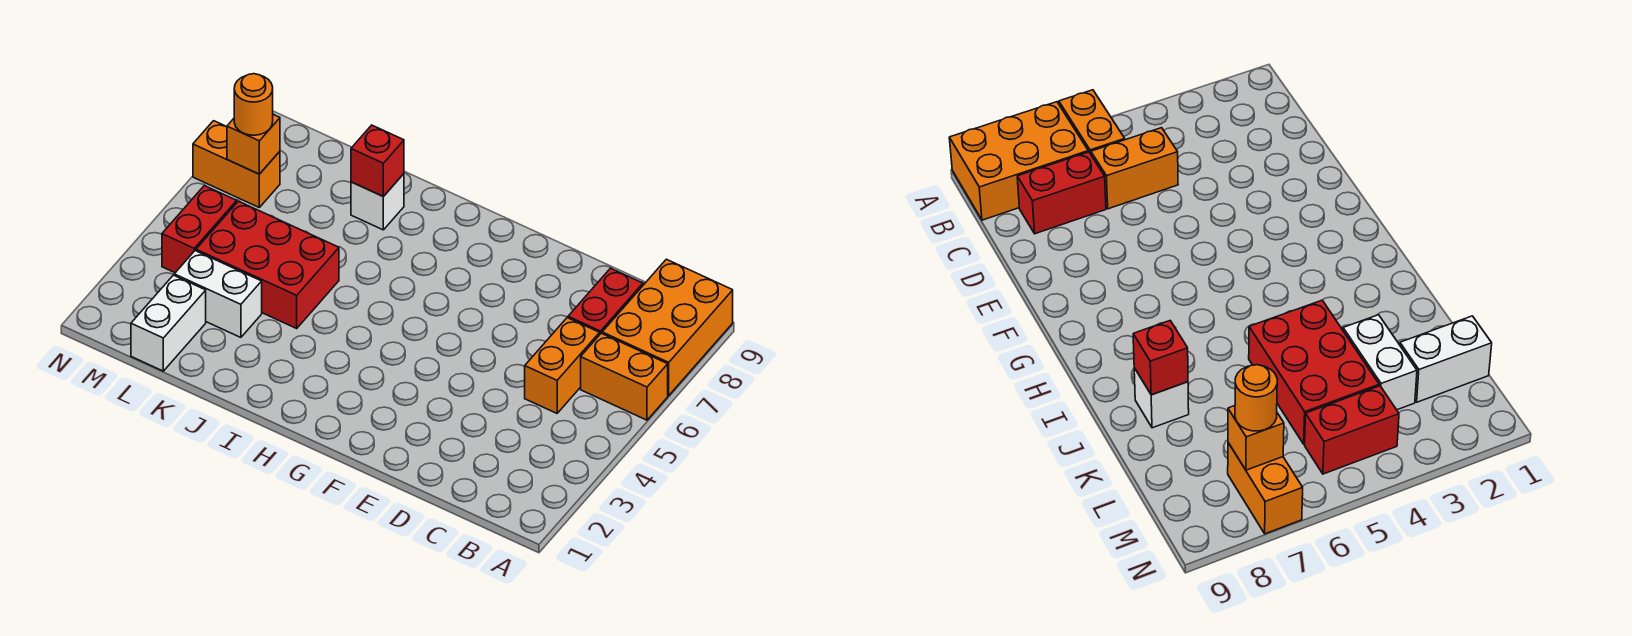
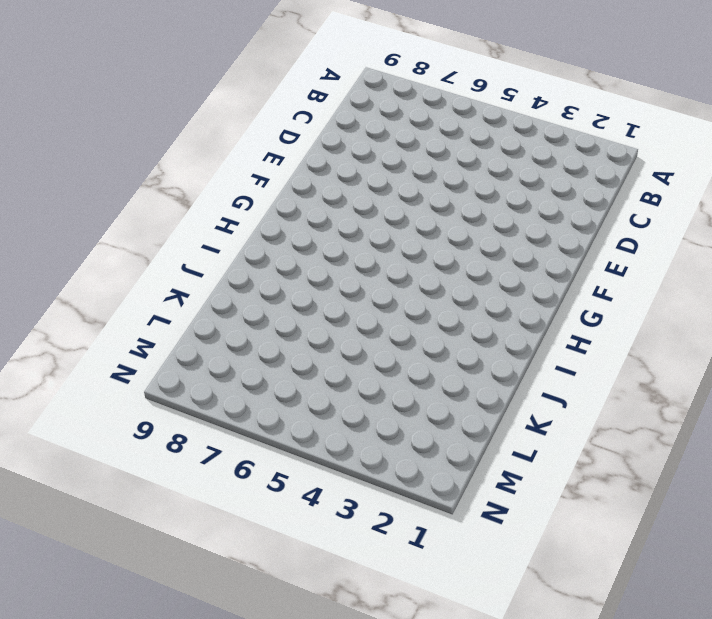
none -> orange brick A6:B6 level 1
none -> orange brick A7:B9 level 1
none -> orange brick C5:C6 level 1

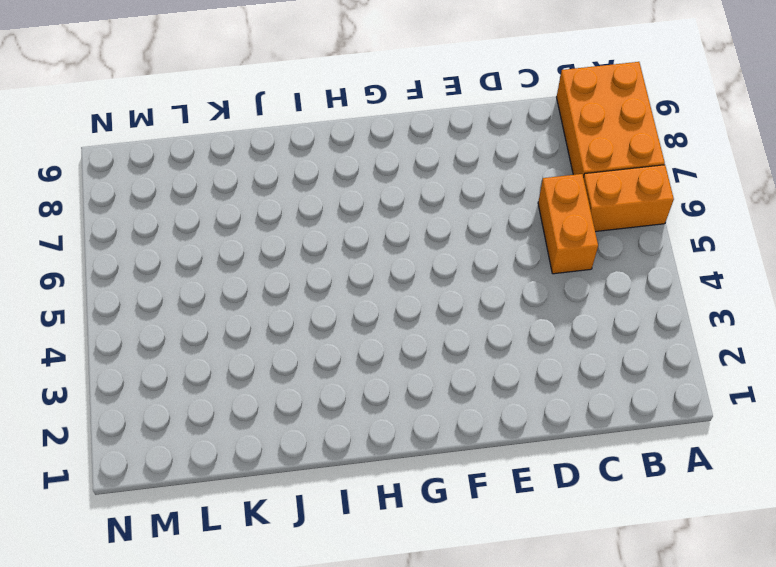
none -> red brick C7:C8 level 1
none -> red brick J4:L5 level 1
none -> white brick J8 level 1

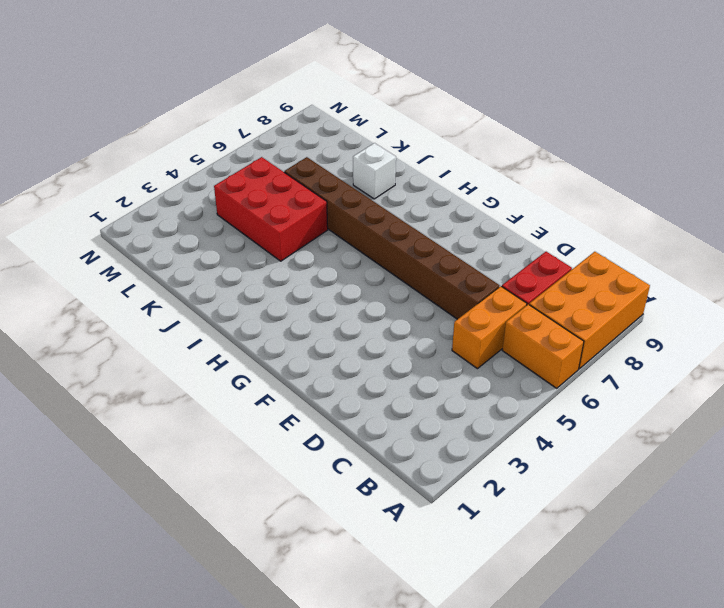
brown brick D6:K6 level 1 -> none
none -> white brick K3:L3 level 1
none -> white brick L1:L2 level 1
none -> red brick M4:M5 level 1

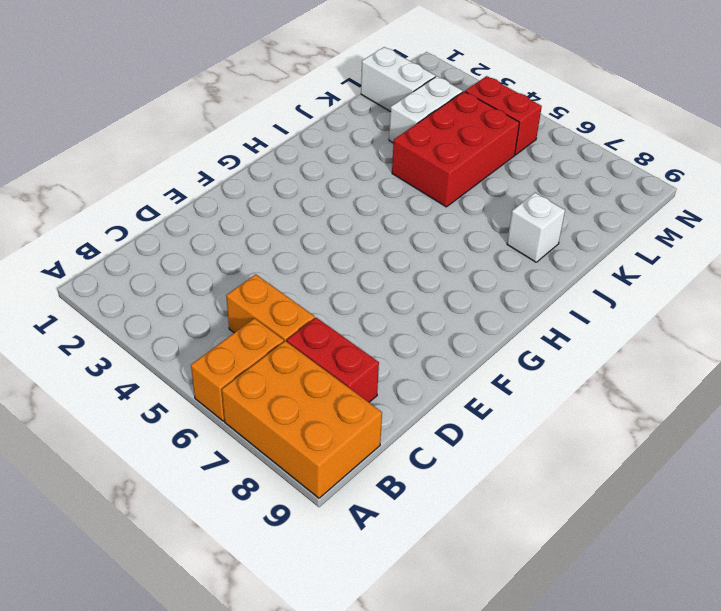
none -> orange brick M7:N7 level 1
none -> red brick J8 level 2
none -> orange brick M7 level 2

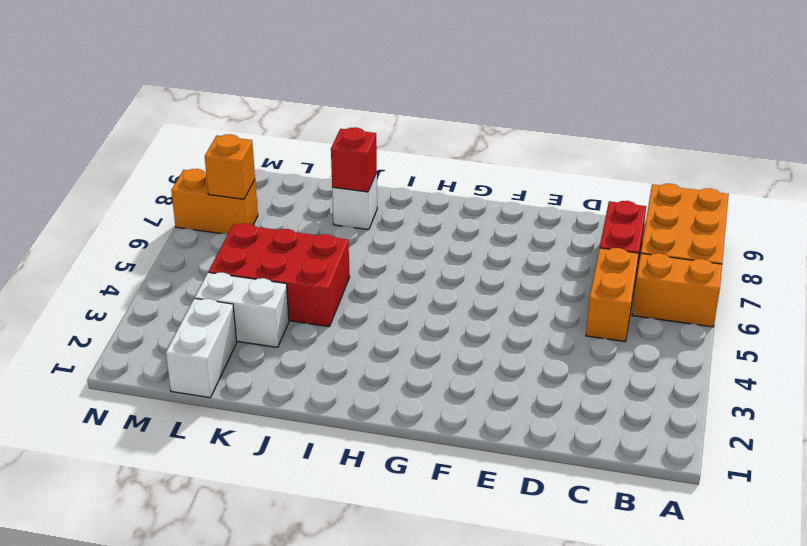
none -> red brick M4:M5 level 1
none -> orange round brick M7 level 3

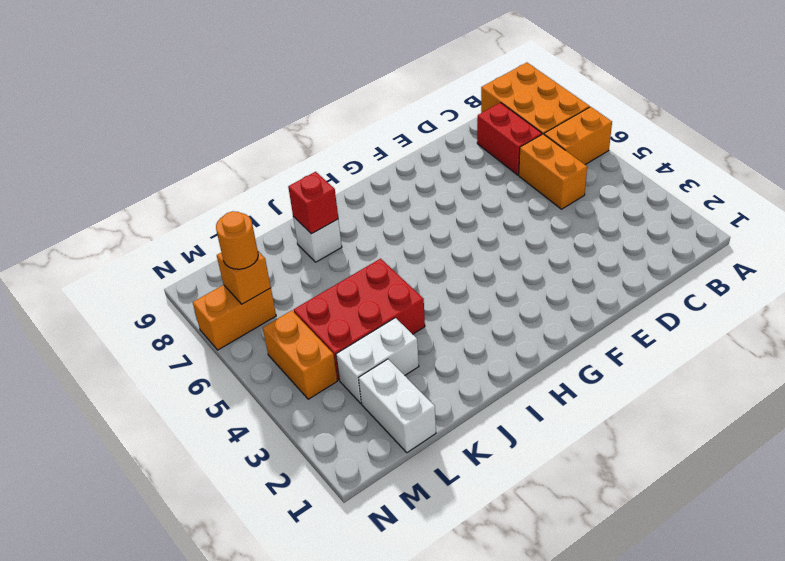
orange brick M4:M5 level 1 -> red brick M4:M5 level 1

